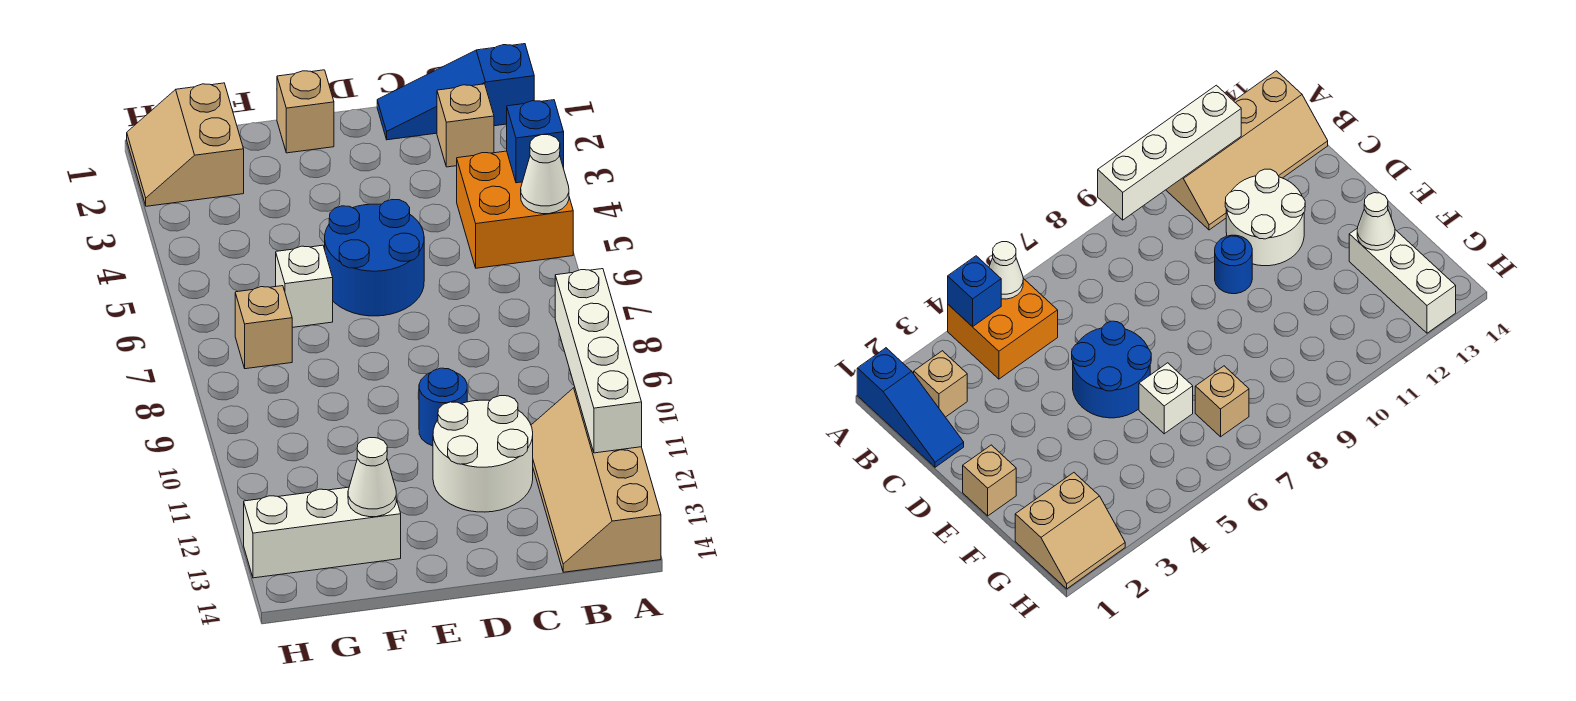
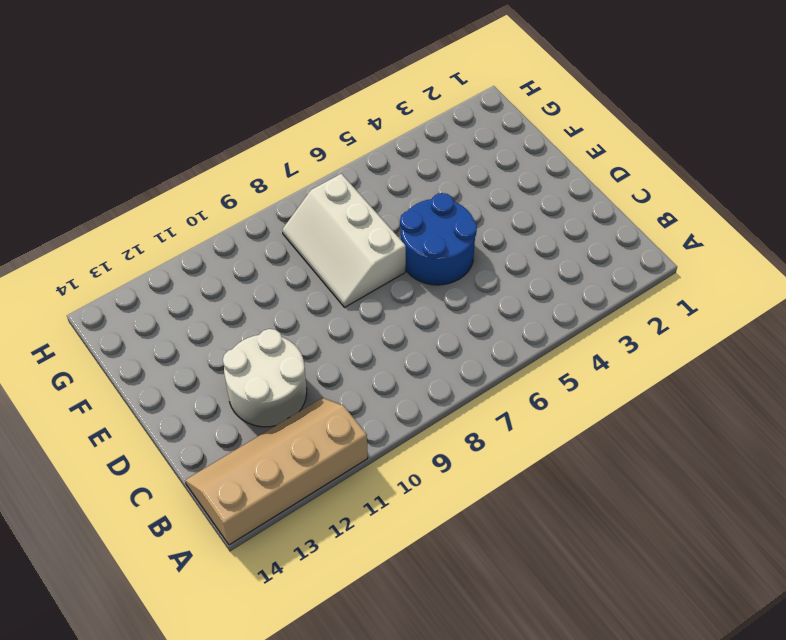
white slope E7:G8 level 1 top 7 -> tan brick G7 level 1
none -> blue slope A1:C1 level 1 top A
none -> orange brick A4:B5 level 1
none -> tan brick B2 level 1

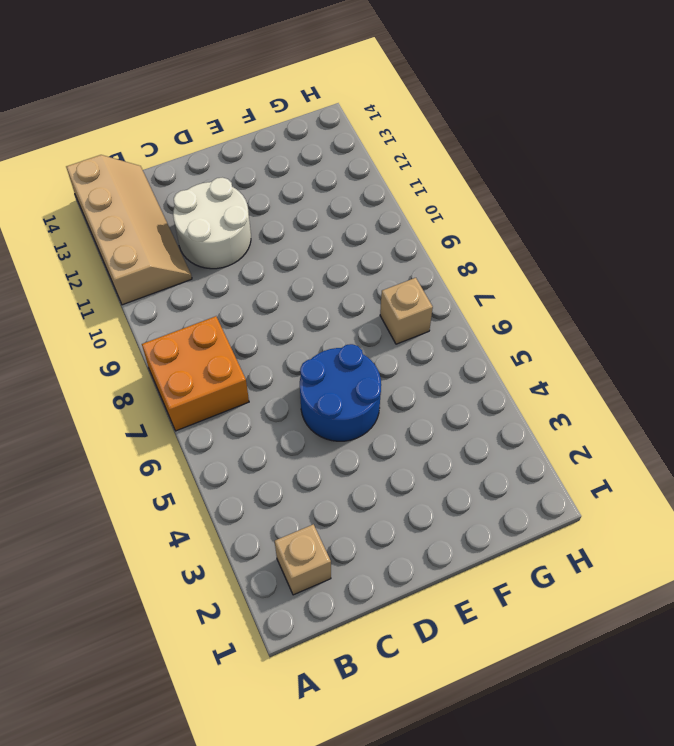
orange brick A7:B8 level 1 -> orange brick A4:B5 level 1
none -> blue slope A1:C1 level 1 top A
none -> blue round brick D10 level 1
none -> tan brick E1 level 1

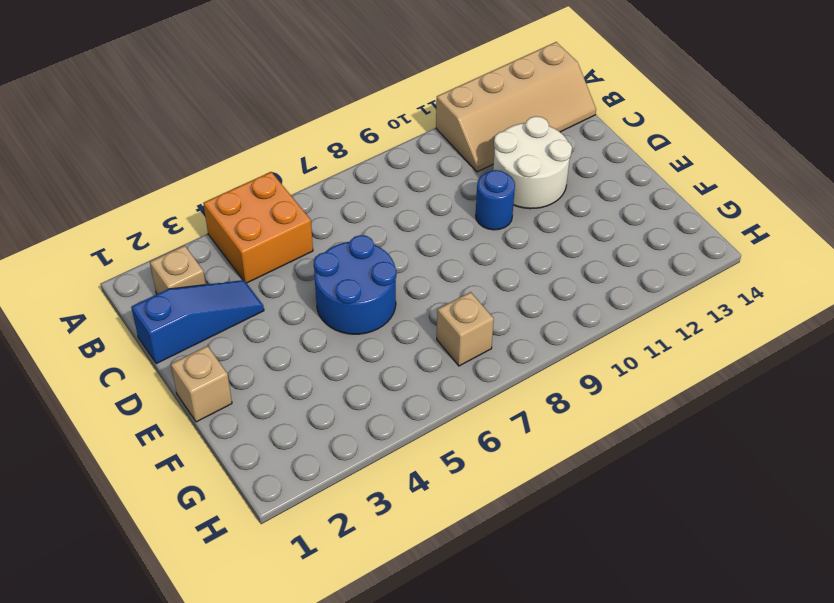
blue slope C1:C3 level 1 top 1 -> blue slope A1:C1 level 1 top A
none -> white brick F6 level 1
none -> white brick F13:H13 level 1
none -> tan slope G1:H2 level 1 top G

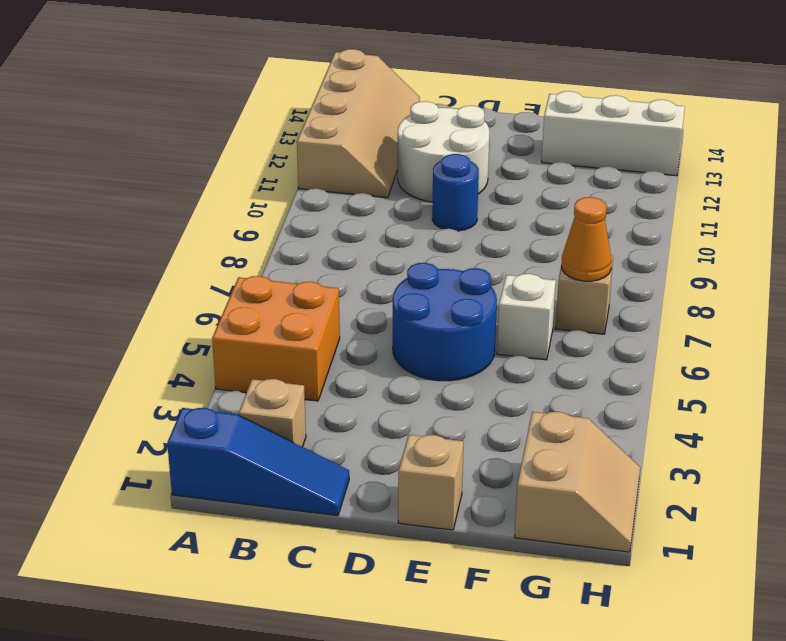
orange cone G7 level 2 -> none
none -> blue brick A4 level 2
none -> white cone A5 level 2
none -> white brick A9:A12 level 2

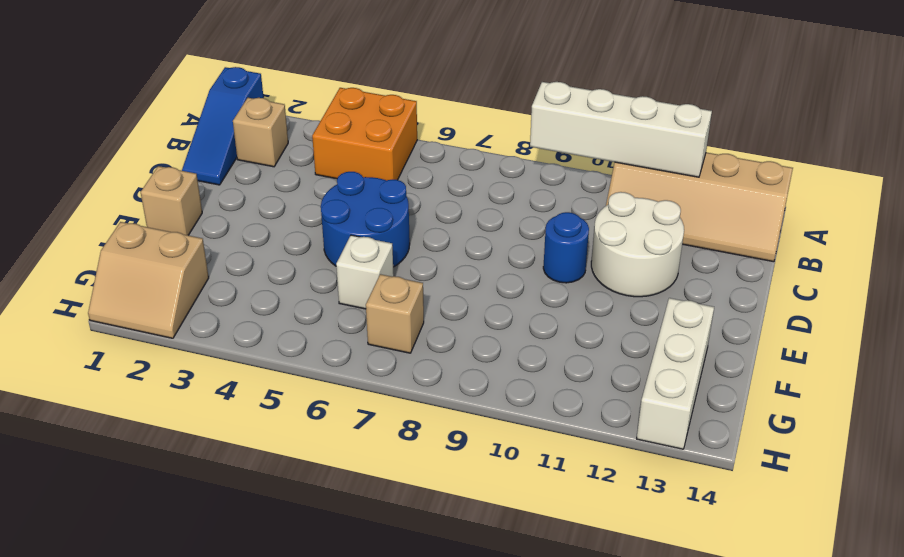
none -> blue brick A4 level 2
none -> white cone A5 level 2
none -> white cone F13 level 2

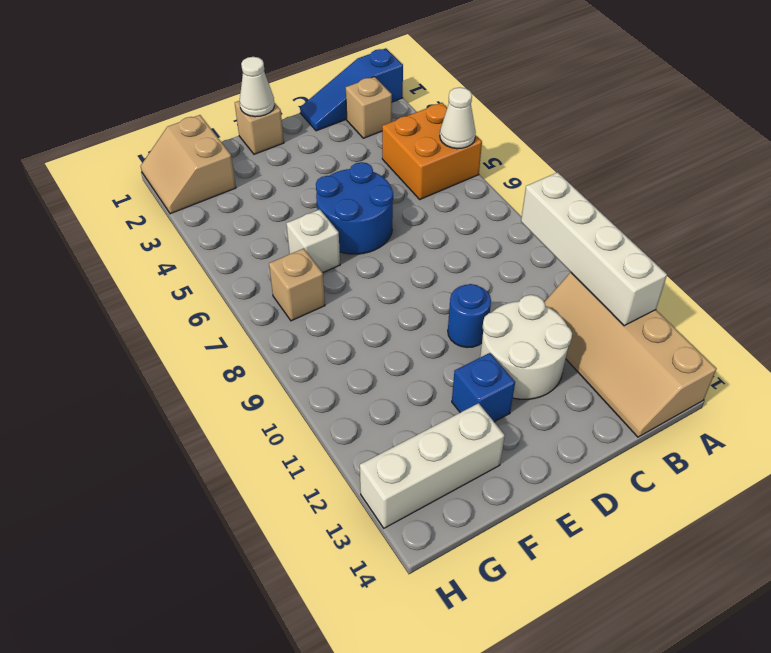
white cone E1 level 2 -> white cone F13 level 2
blue brick E12 level 1 -> blue brick A4 level 2

